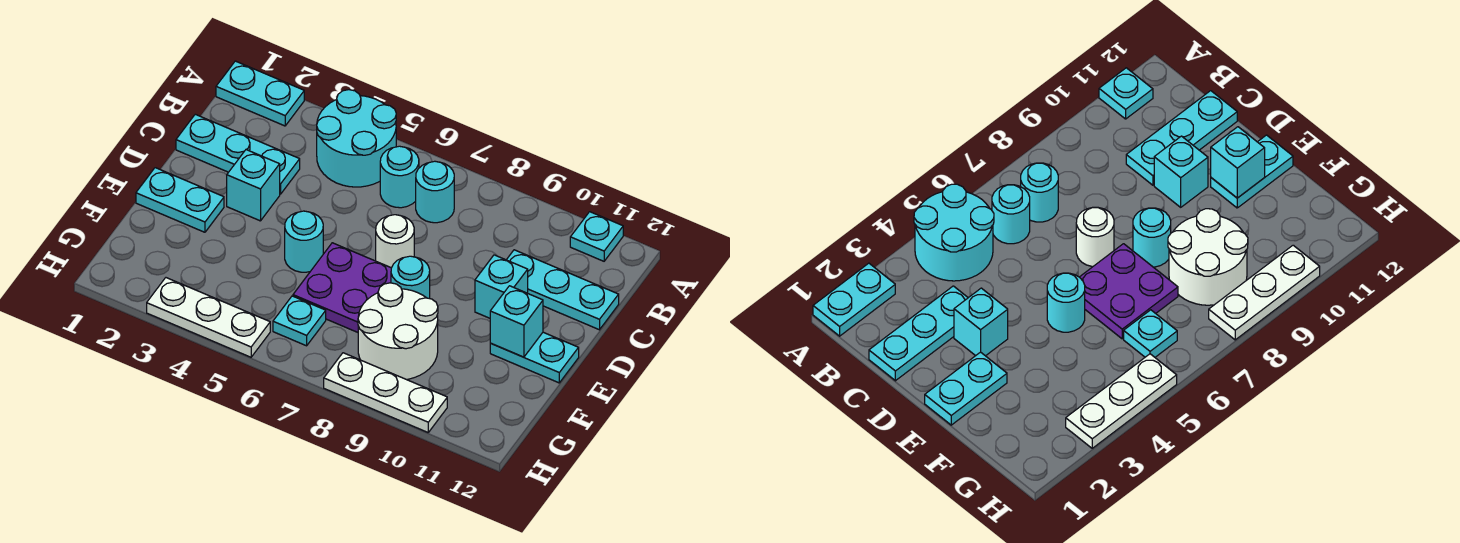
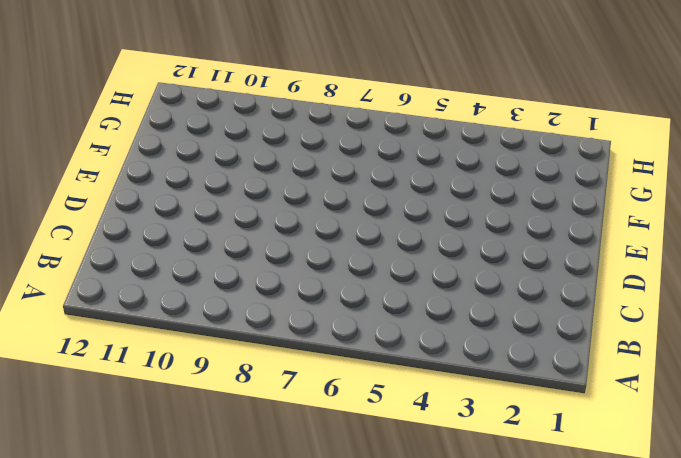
none -> cyan plate A1:A2 level 1
none -> cyan round brick A4:B5 level 1
none -> cyan plate A11 level 1

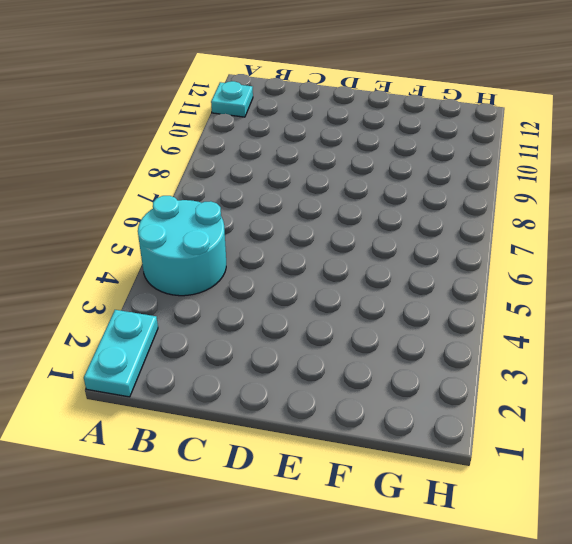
none -> cyan round brick B6 level 1
none -> cyan round brick B7 level 1
none -> cyan plate C1:C3 level 1

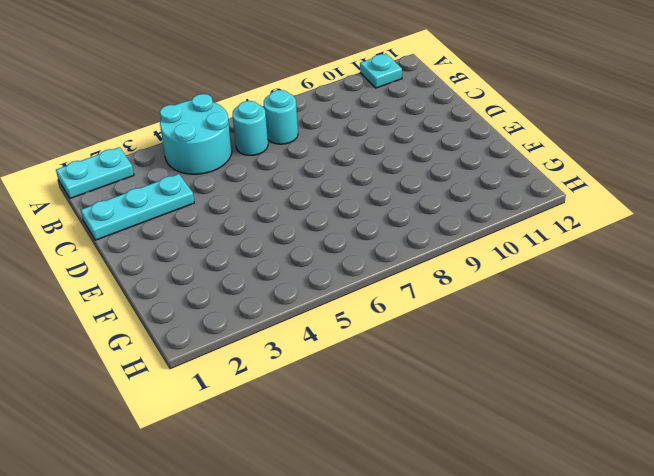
none -> cyan plate C10:C12 level 1
none -> cyan brick D3 level 1
none -> white round brick D7 level 1

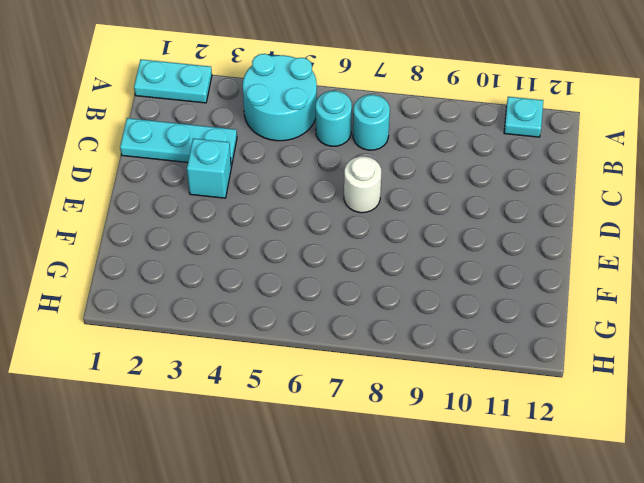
none -> cyan plate C10:C12 level 1
none -> cyan brick D10 level 1
none -> cyan plate E1:E2 level 1

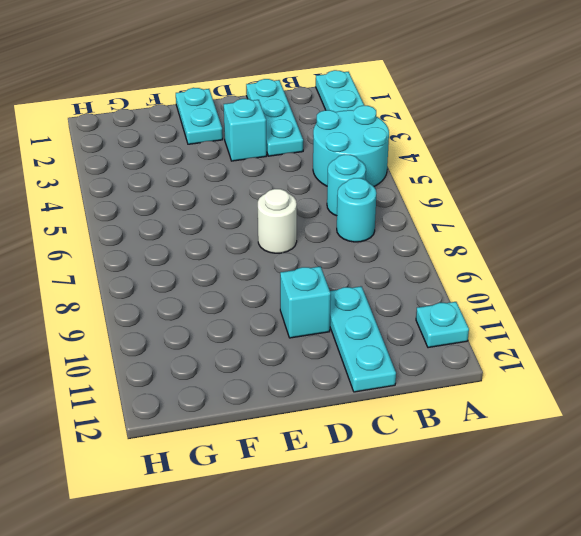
none -> cyan round brick E5 level 1
none -> purple plate E6:F7 level 1
none -> cyan round brick E8 level 1

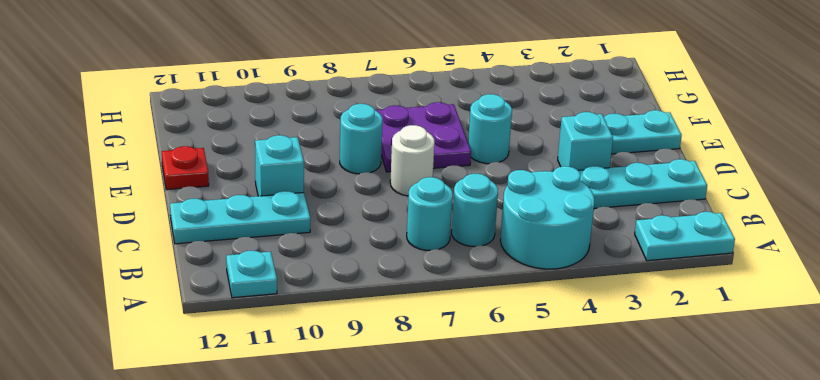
red plate E12 level 1 -> cyan plate E11:E12 level 1
none -> white round brick F8:G9 level 1
none -> cyan plate G6 level 1
none -> white plate H3:H5 level 1

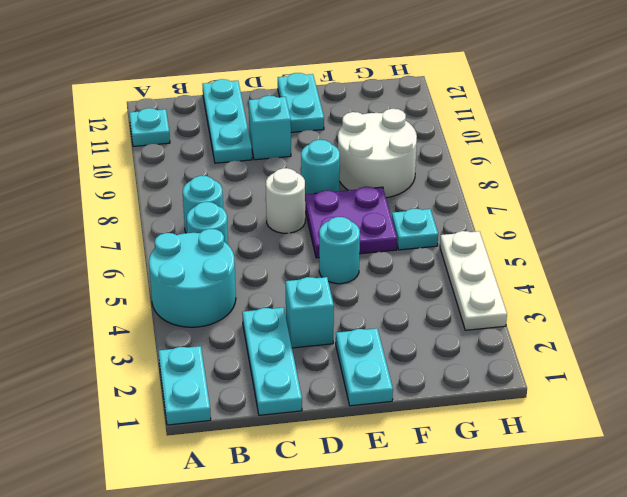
none -> white plate H8:H10 level 1
none -> cyan brick E11 level 2

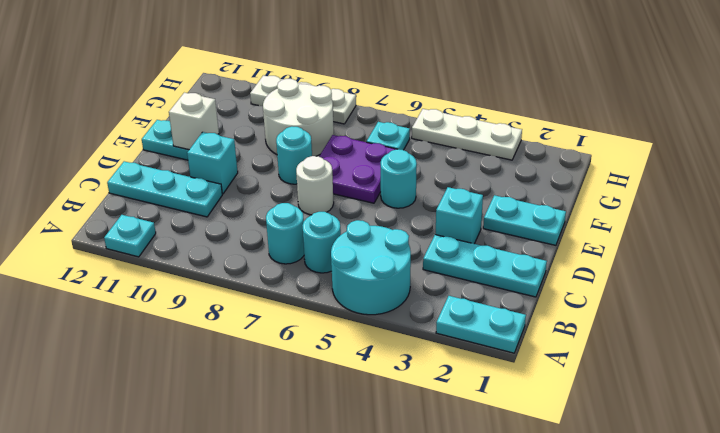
white brick E11 level 2 -> cyan brick E11 level 2

